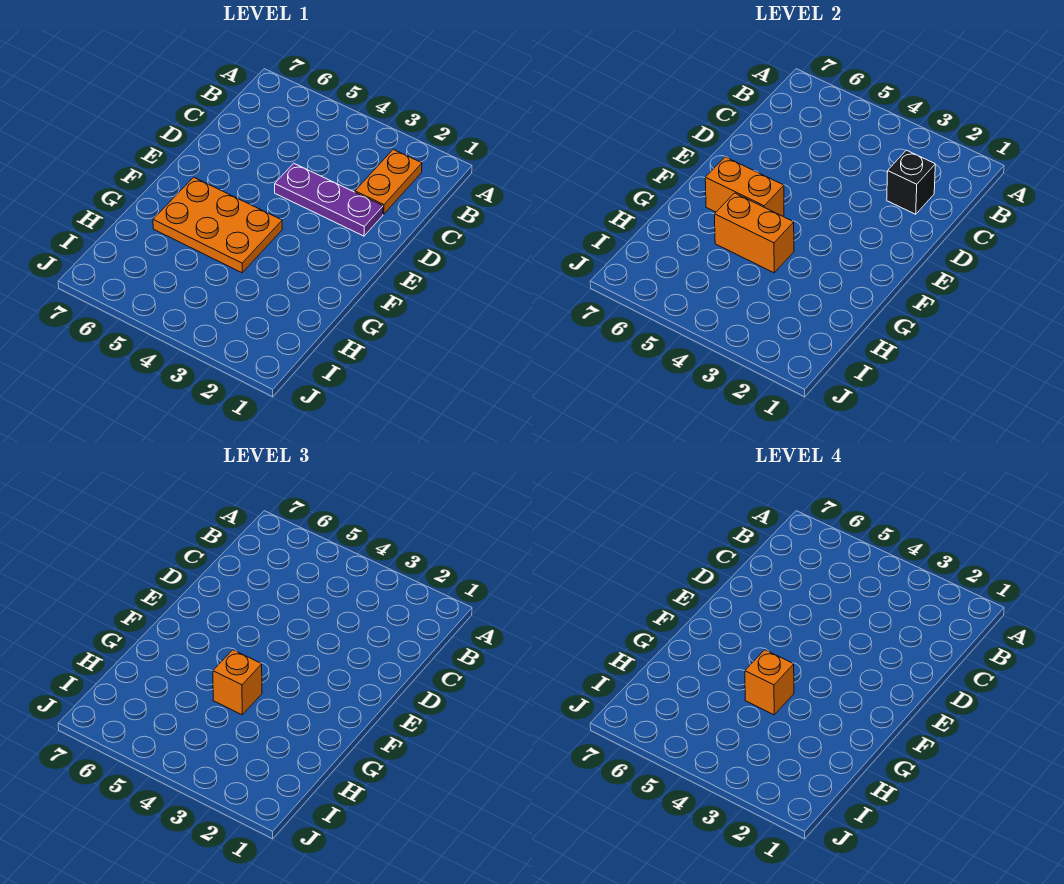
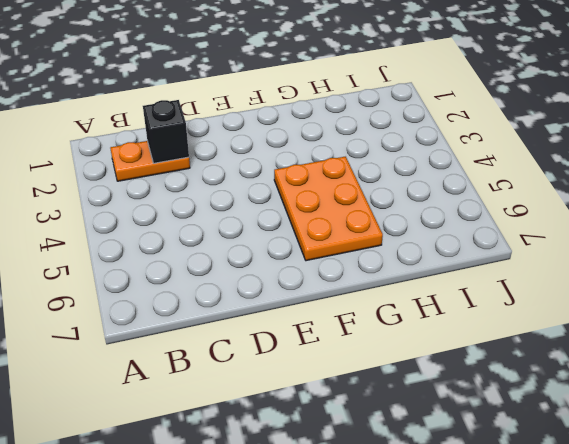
none -> purple plate D2:D4 level 1
none -> orange brick F5:F6 level 2

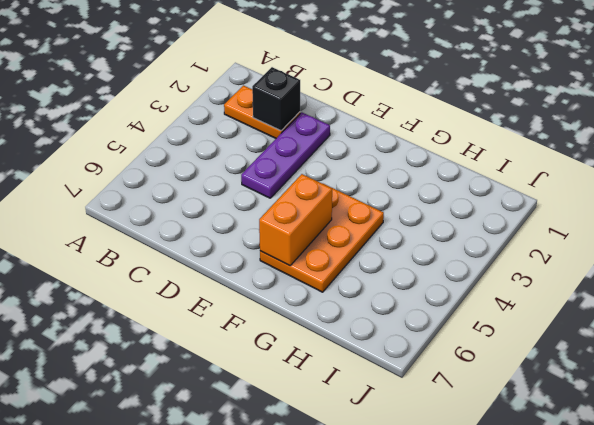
none -> orange brick G4:G5 level 2
none -> orange brick G4 level 3

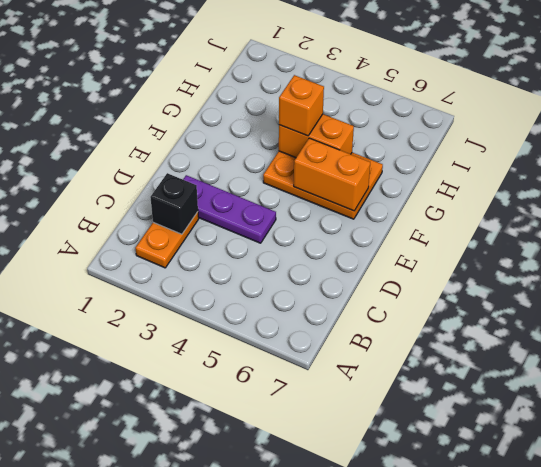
none -> orange brick G4 level 4

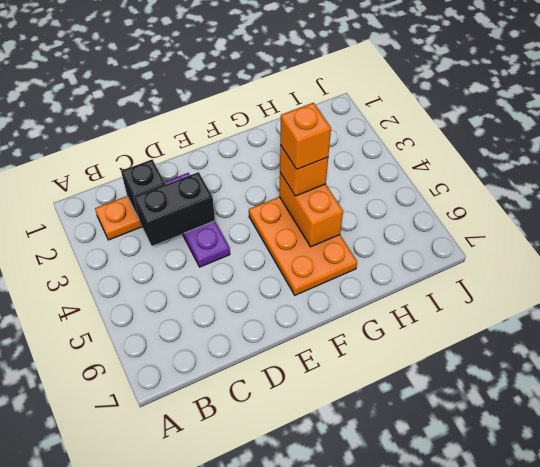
black brick C3:D3 level 2 -> none
none -> orange brick F5:F6 level 2

